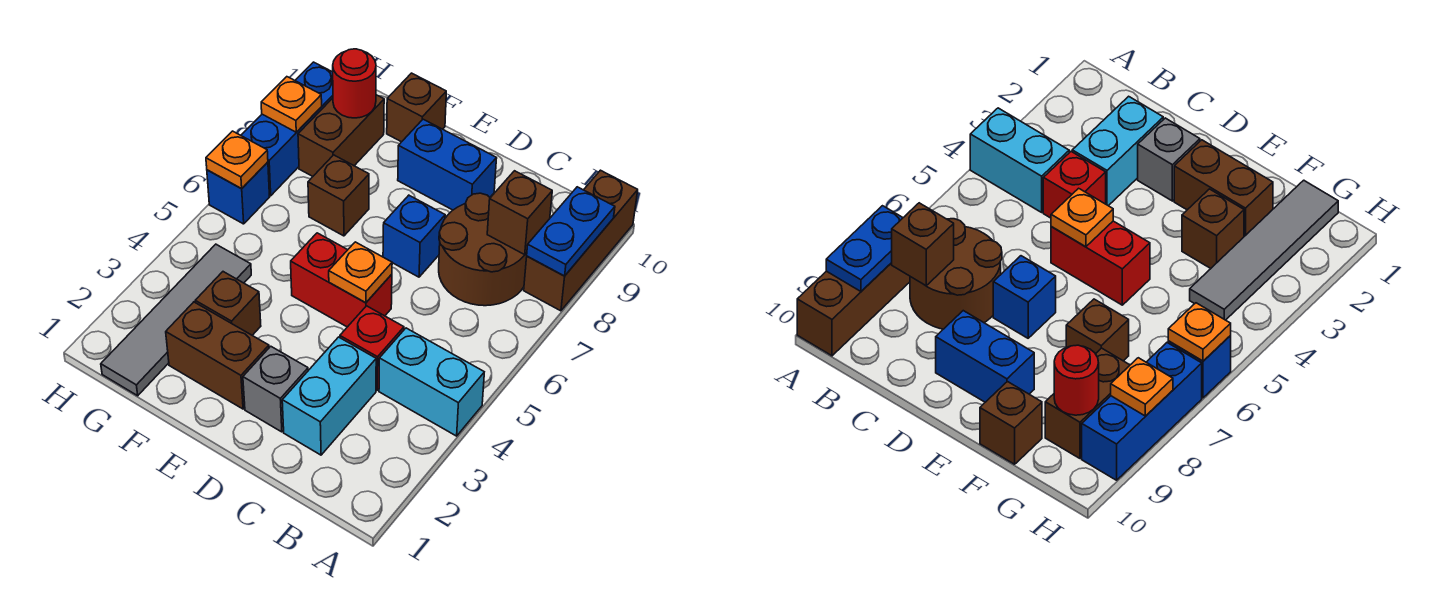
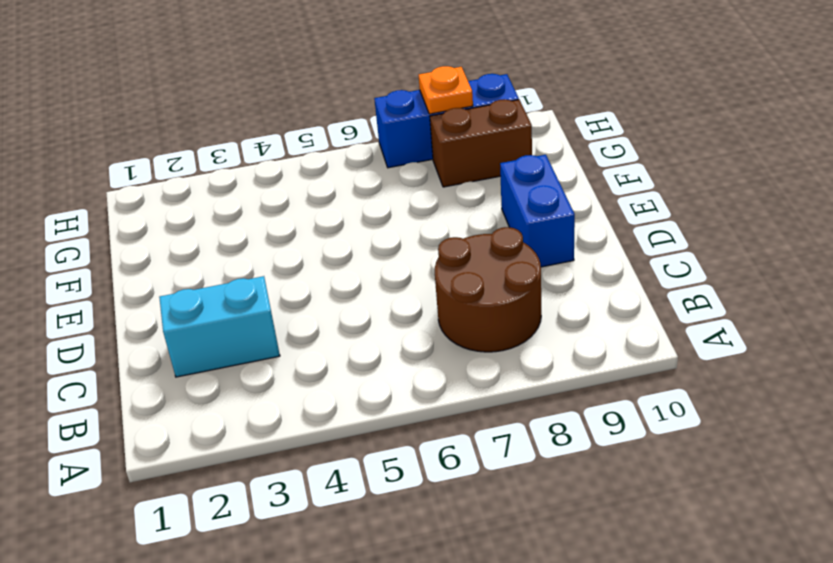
none -> cyan brick A4:B4 level 1
none -> brown brick A8:A10 level 1
none -> red brick C4 level 1

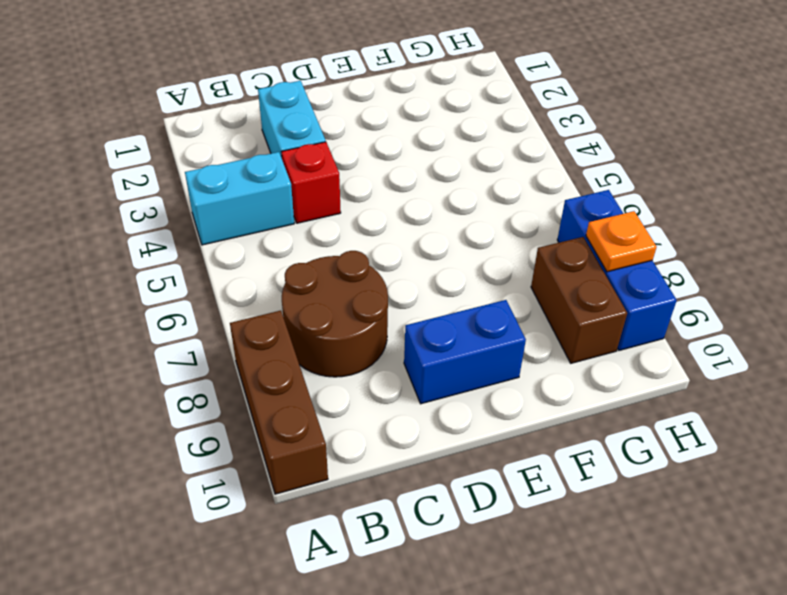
none -> grey brick D2 level 1
none -> red brick D5:E5 level 1
none -> blue brick D7 level 1

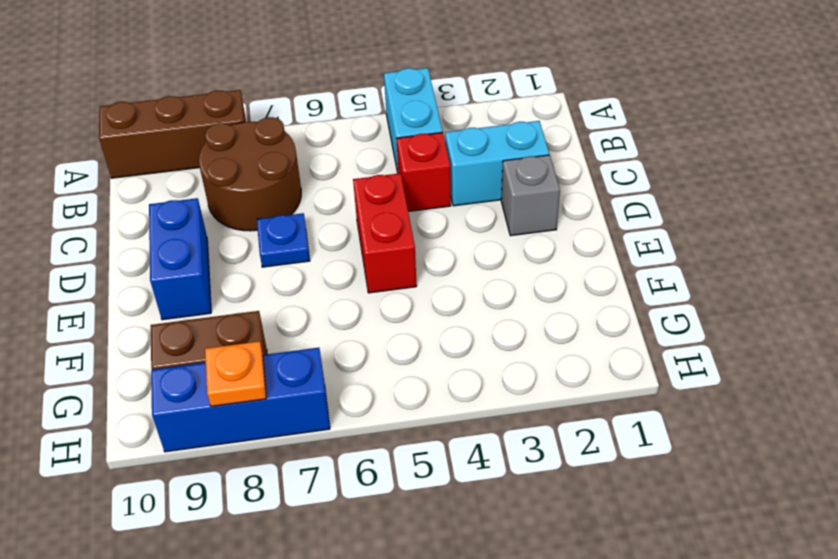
blue plate D7 level 1 -> blue brick D7 level 1
none -> brown brick E2:F2 level 1
none -> brown brick F3 level 1
none -> brown brick F7 level 1

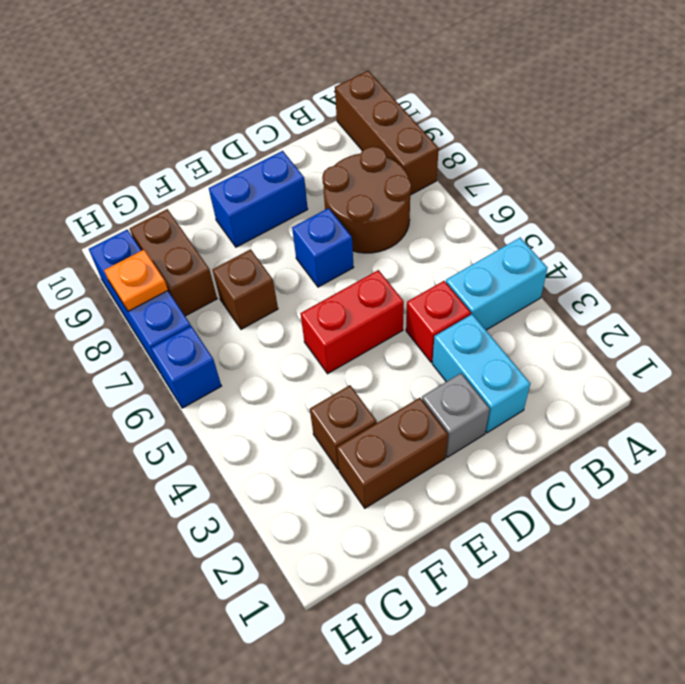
none -> brown brick F10 level 1
none -> grey tile G1:G4 level 1
none -> blue plate A8:A9 level 2

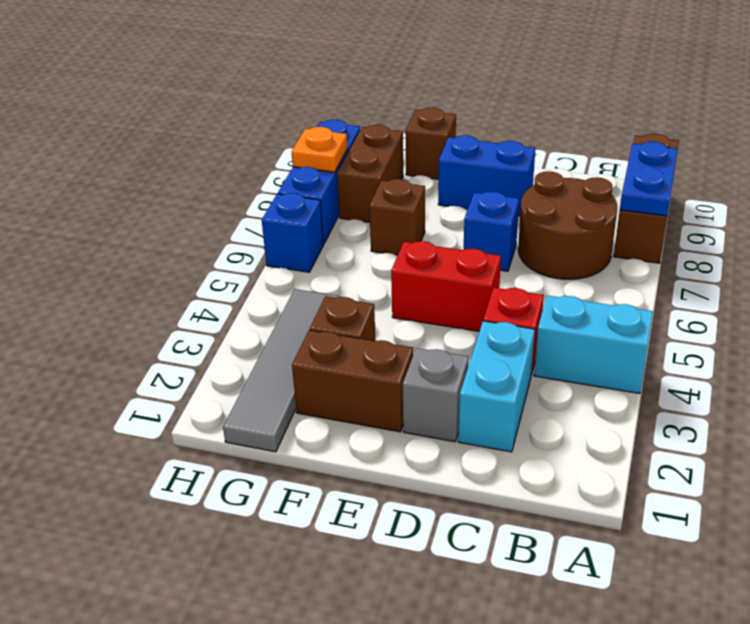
none -> brown brick B8 level 2
none -> orange plate D5 level 2
none -> red round brick G9 level 2

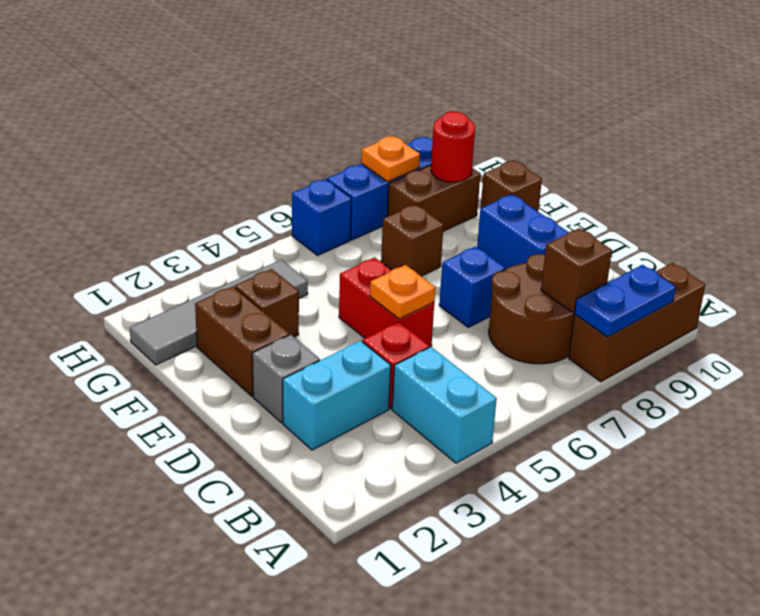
none -> orange plate H6 level 2

